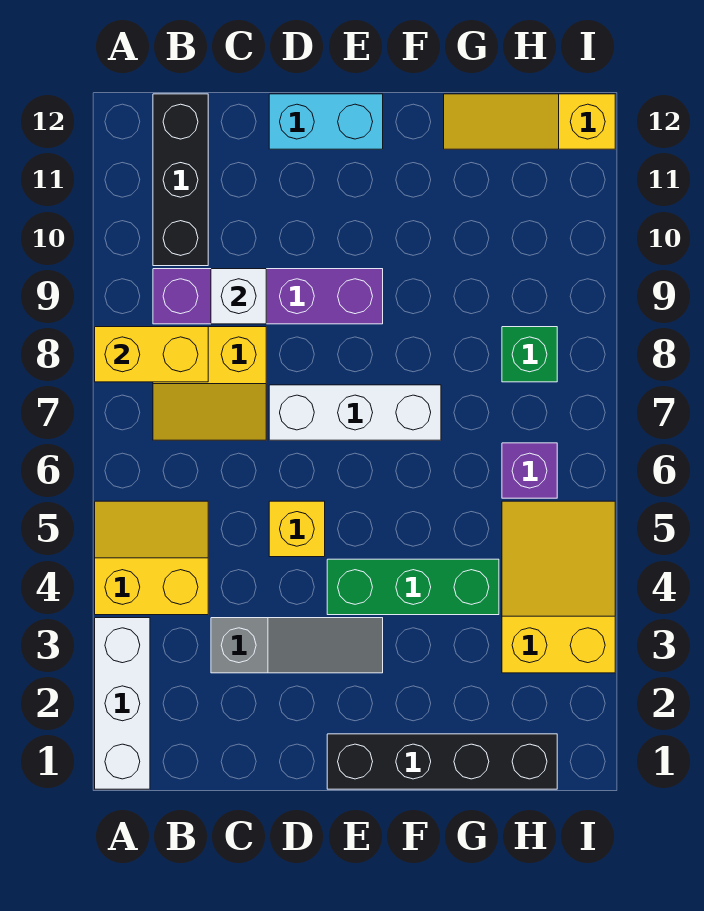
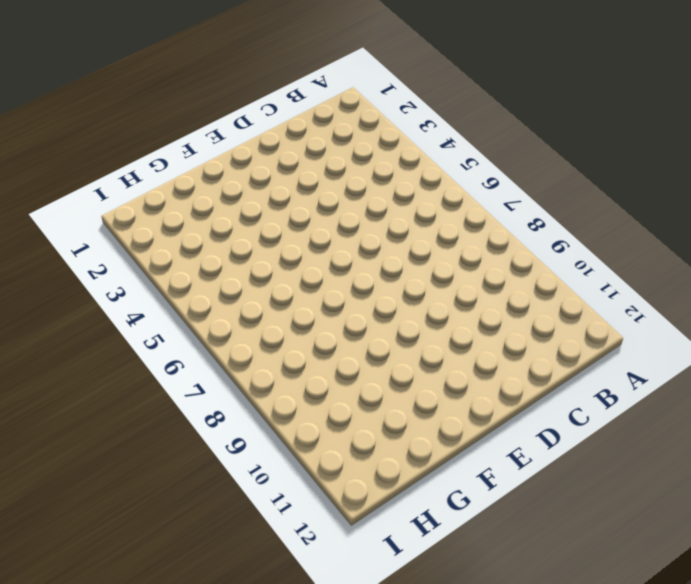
none -> white brick A1:A3 level 1
none -> yellow slope A4:B5 level 1 top 4
none -> yellow slope B7:C8 level 1 top 8

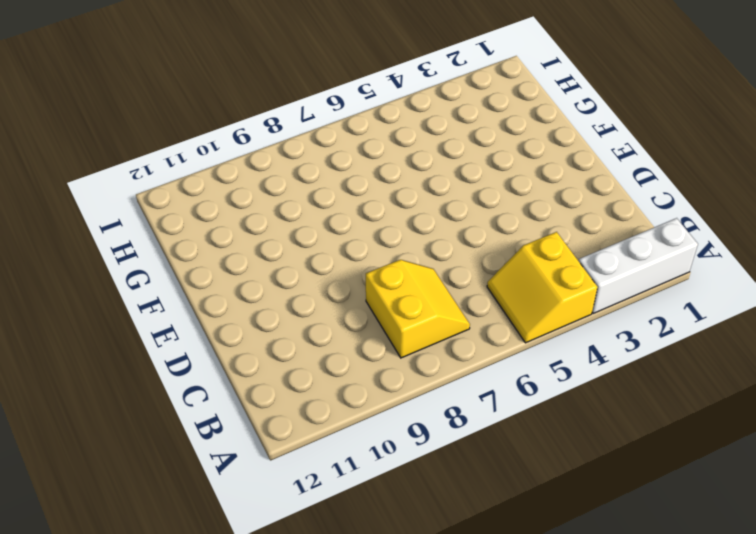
none -> purple brick B9:E9 level 1
none -> black brick B10:B12 level 1
none -> grey slope C3:E3 level 1 top C

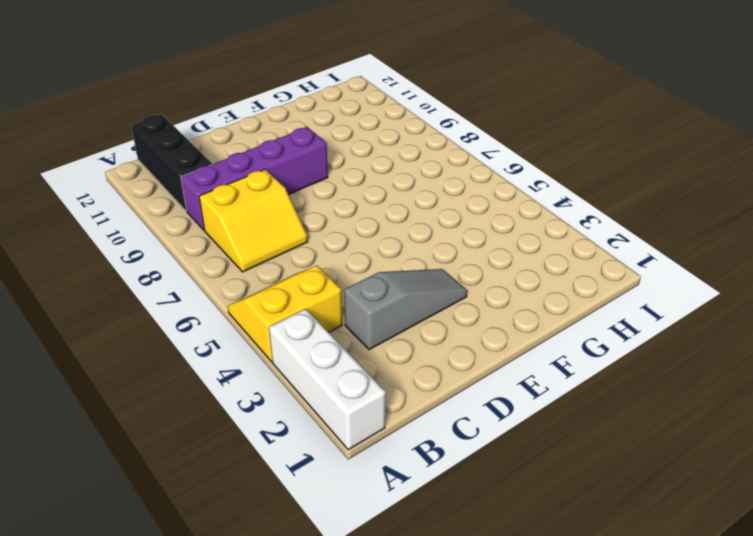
none -> yellow brick D5 level 1
none -> white brick D7:F7 level 1
none -> cyan brick D12:E12 level 1

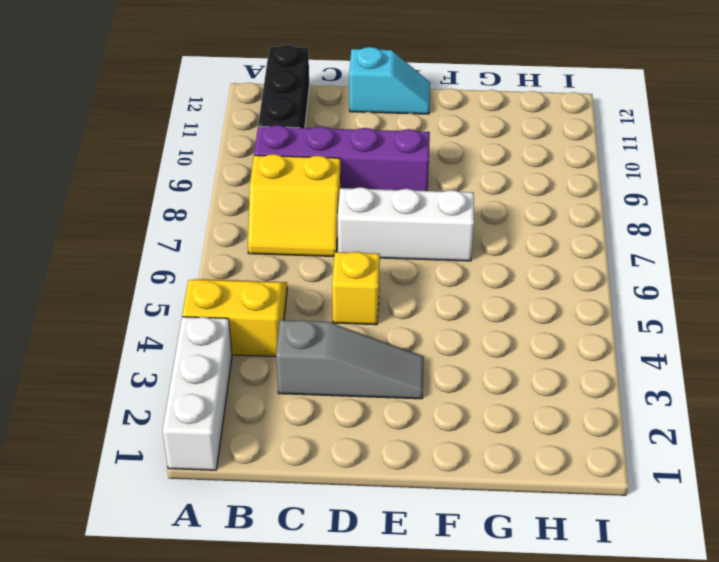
cyan slope D12:E12 level 1 top D -> cyan brick D12:E12 level 1
none -> black brick E1:H1 level 1
none -> green brick E4:G4 level 1
none -> yellow slope G12:I12 level 1 top I

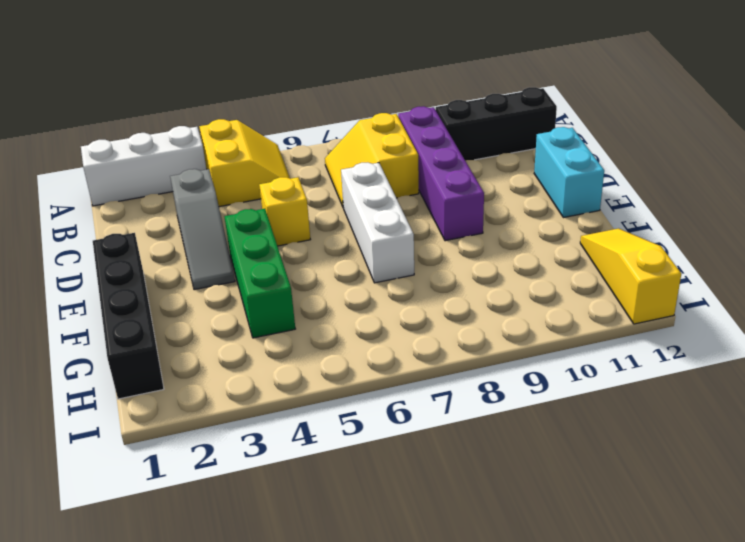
none -> yellow slope H3:I5 level 1 top 3
none -> purple brick H6 level 1
none -> green brick H8 level 1

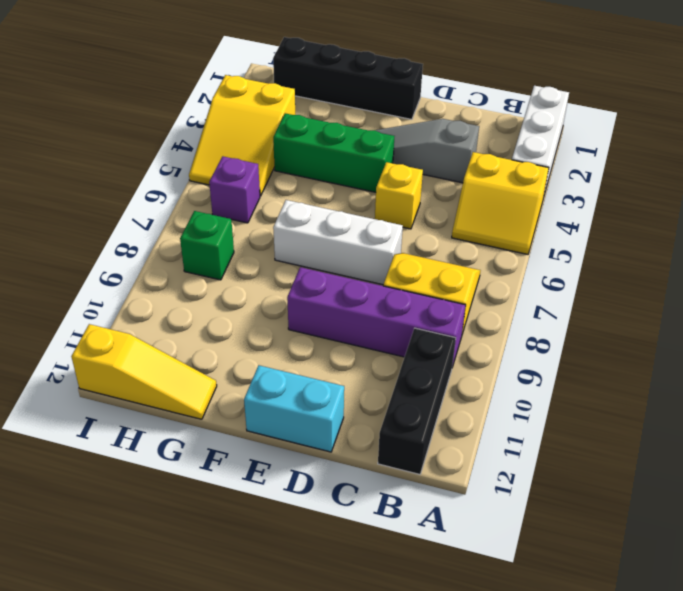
none -> yellow brick A8:B8 level 2
none -> white brick C9 level 2

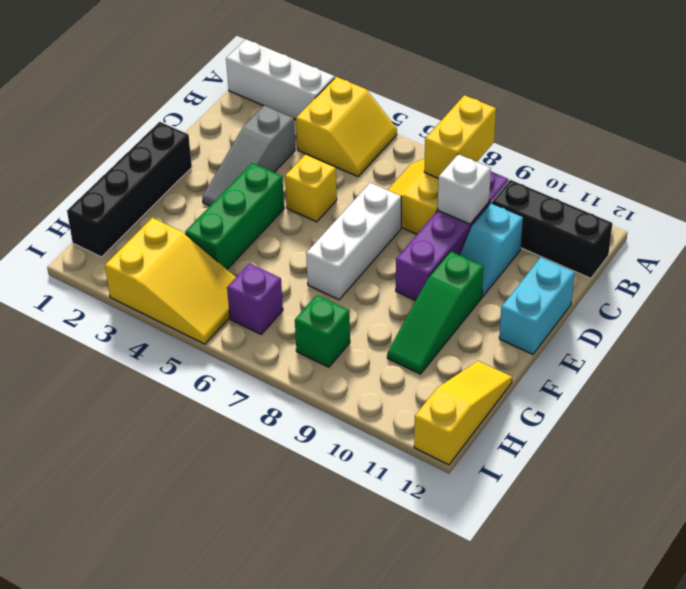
cyan slope C10:D10 level 1 top C -> none
green slope E10:G10 level 1 top E -> none

